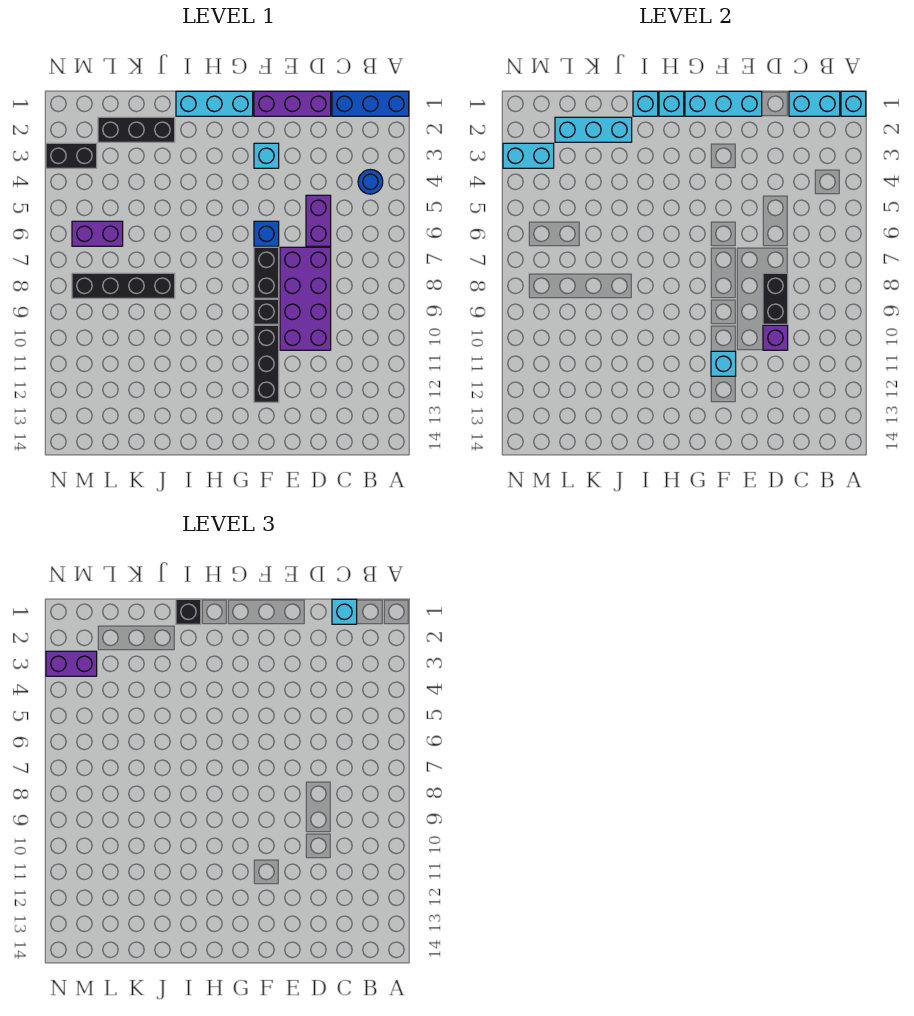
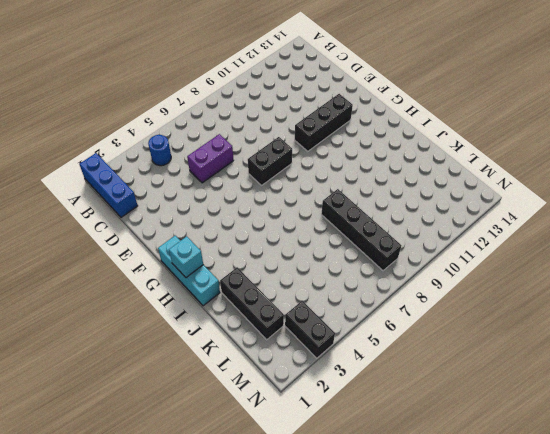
none -> purple brick D1:F1 level 1
none -> purple brick D7:E10 level 1
none -> cyan brick F3 level 1

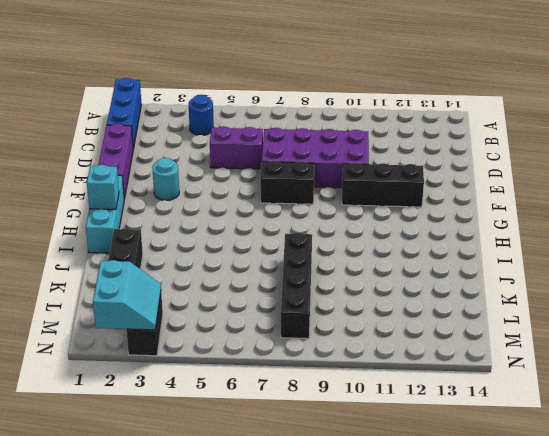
cyan round brick F3 level 1 -> cyan brick F3 level 1
cyan slope M2:N3 level 2 top 2 -> cyan brick M3:N3 level 2
none -> blue brick F6 level 1
none -> black brick F9 level 1
none -> purple brick L6:M6 level 1

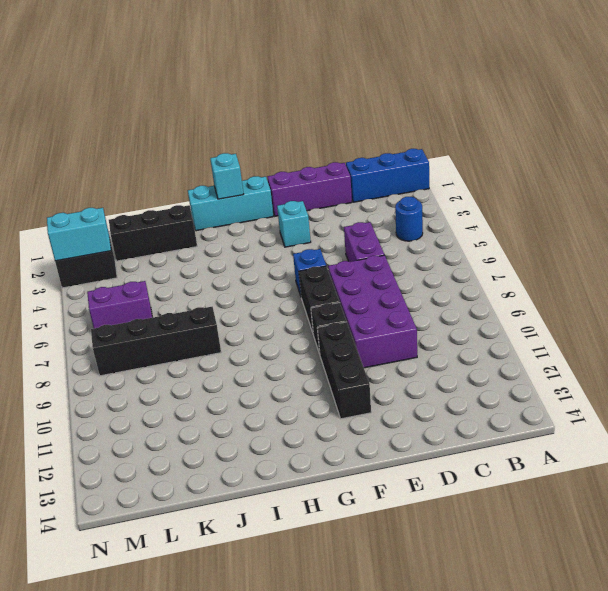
none -> cyan brick A1 level 2
none -> cyan brick B1:C1 level 2
none -> black brick D8:D9 level 2

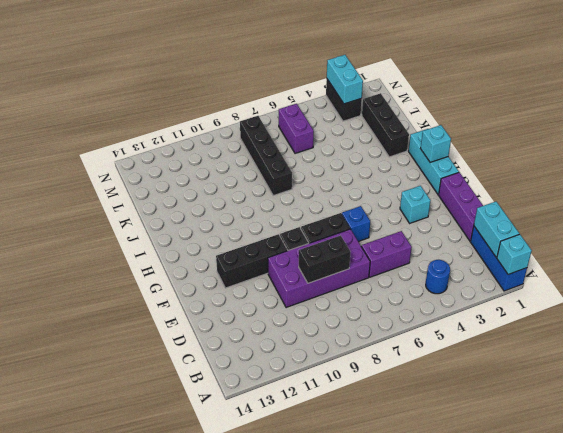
none -> purple brick D10 level 2
none -> cyan brick E1:G1 level 2
none -> cyan brick F11 level 2

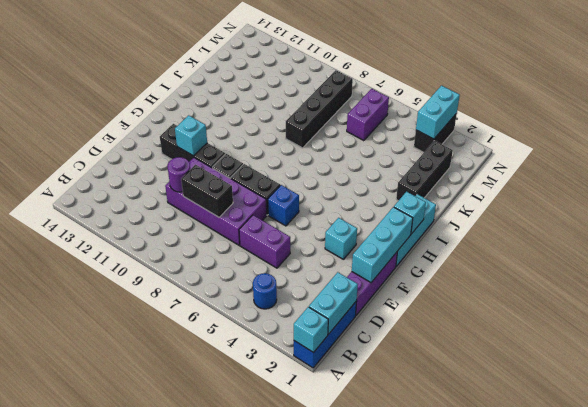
purple round brick D10 level 2 -> purple brick D10 level 2
none -> cyan brick I1 level 2
none -> cyan brick J2:L2 level 2
none -> cyan brick C1 level 3

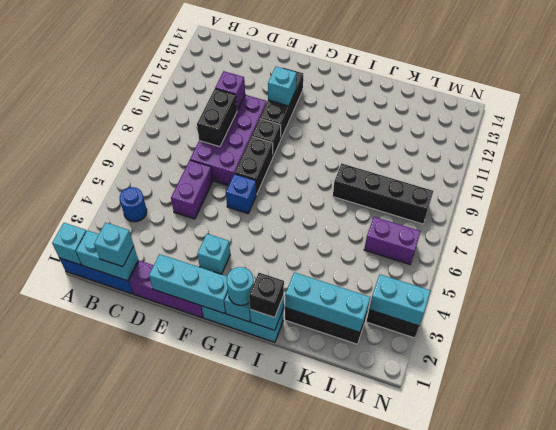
cyan round brick H1 level 3 -> none
none -> purple brick M3:N3 level 3

